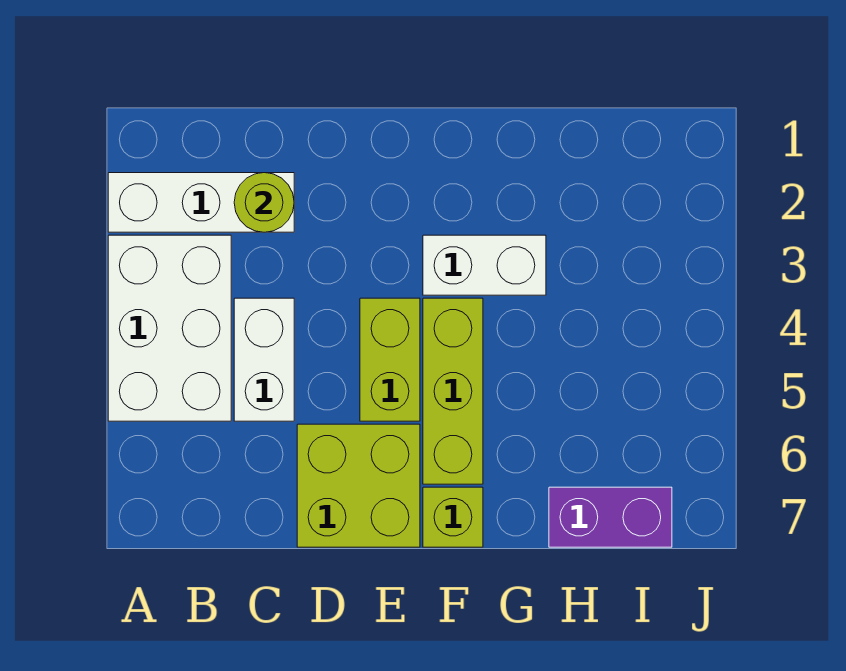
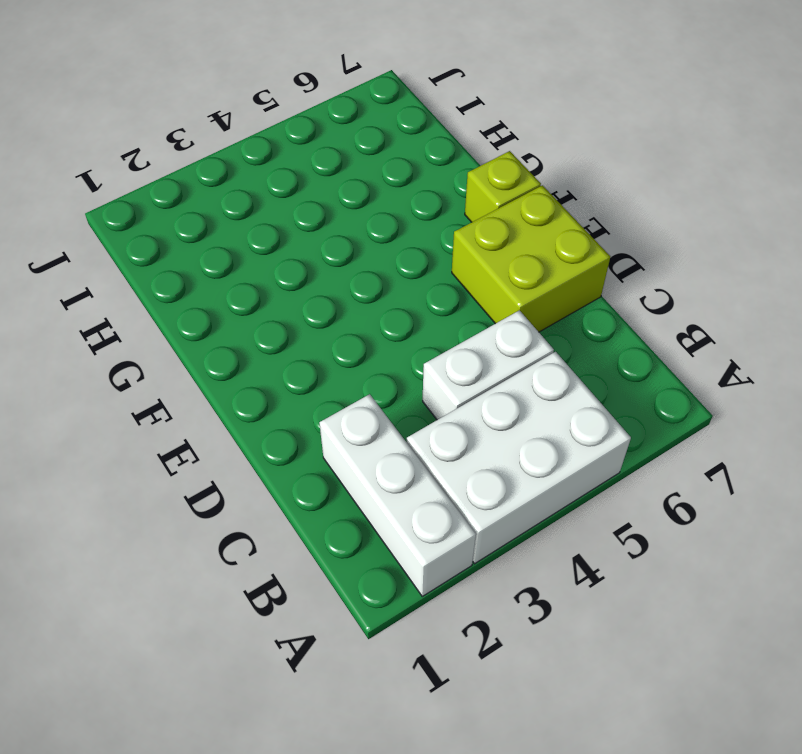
none -> lime brick E4:E5 level 1
none -> white brick F3:G3 level 1

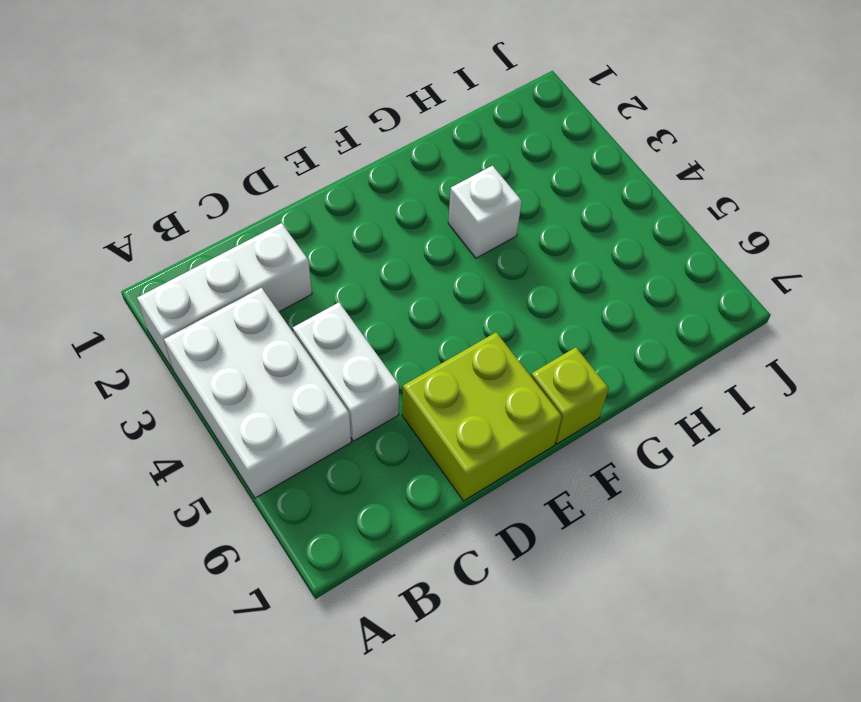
white brick G3 level 1 -> white brick F3:G3 level 1
none -> lime brick E4:E5 level 1
none -> lime brick F4:F6 level 1

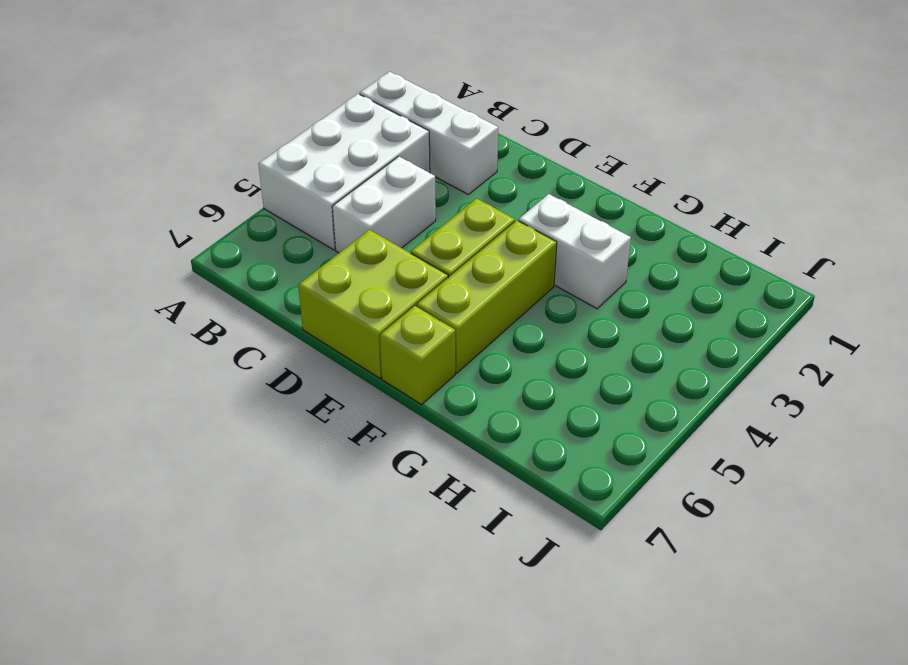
none -> purple brick H7:I7 level 1
none -> lime round brick C2 level 2

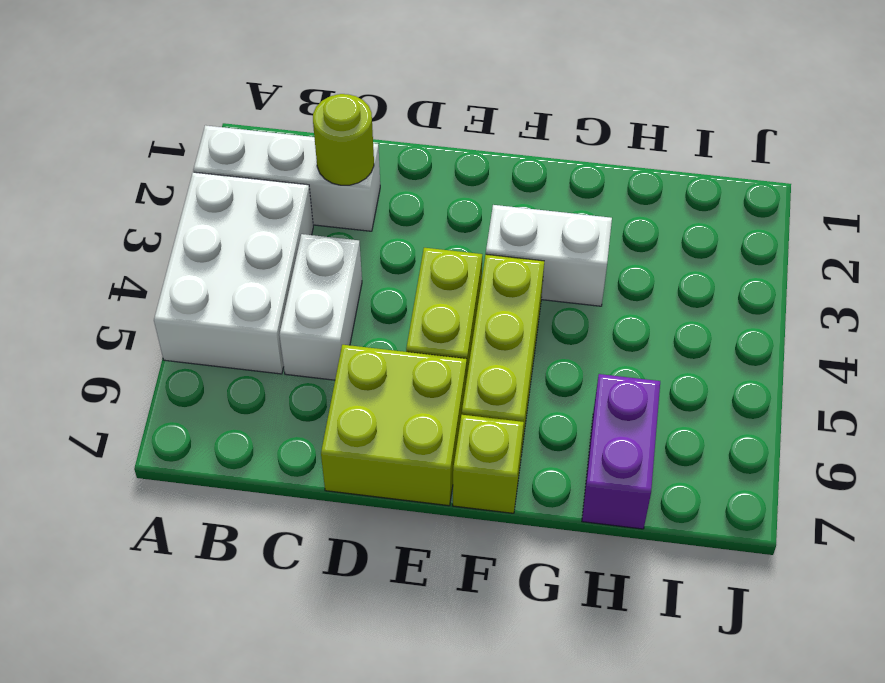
purple brick H6:H7 level 1 -> purple brick H7:I7 level 1

